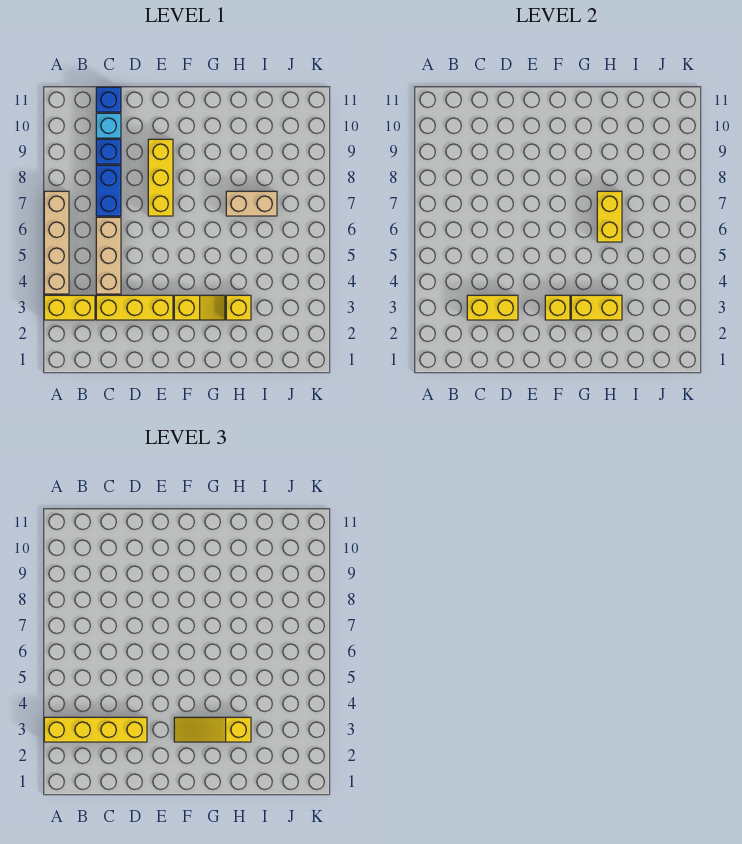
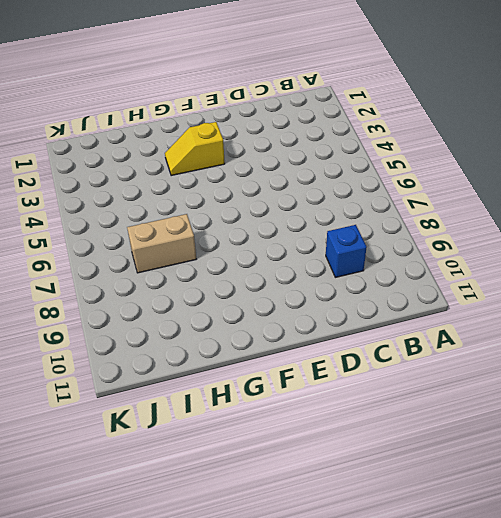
none -> yellow brick A3:B3 level 1
none -> tan brick A4:A7 level 1
none -> yellow brick C3:E3 level 1

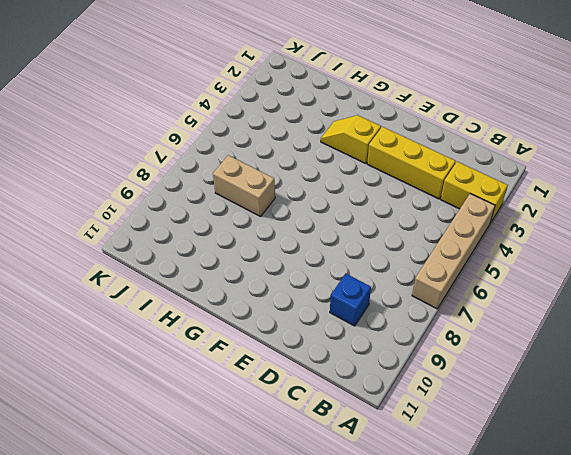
none -> tan brick C4:C6 level 1
none -> blue brick C7:C8 level 1
none -> cyan brick C10 level 1

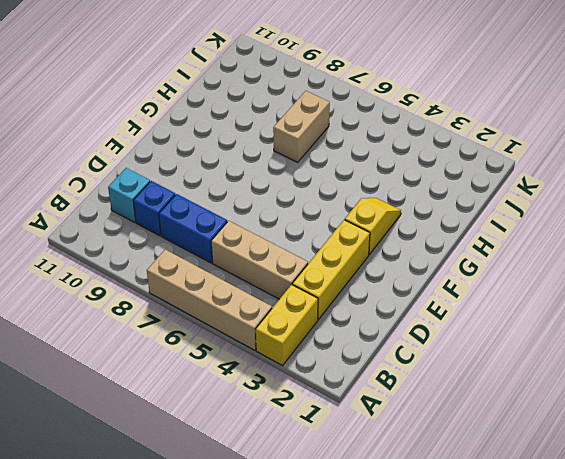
none -> blue brick C11 level 1
none -> yellow brick E7:E9 level 1
none -> yellow brick H3 level 1

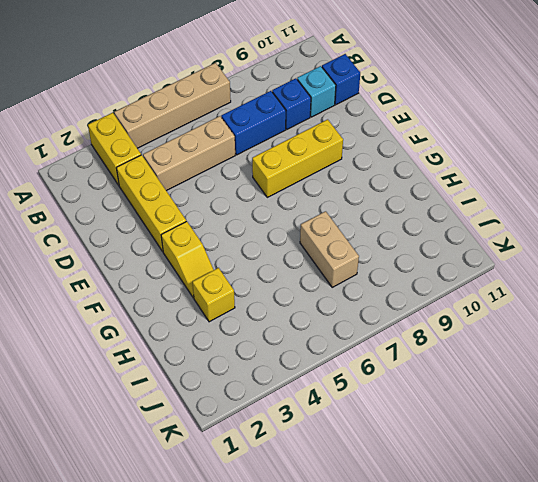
none -> yellow brick C3:D3 level 2
none -> yellow brick F3 level 2
none -> yellow brick G3:H3 level 2

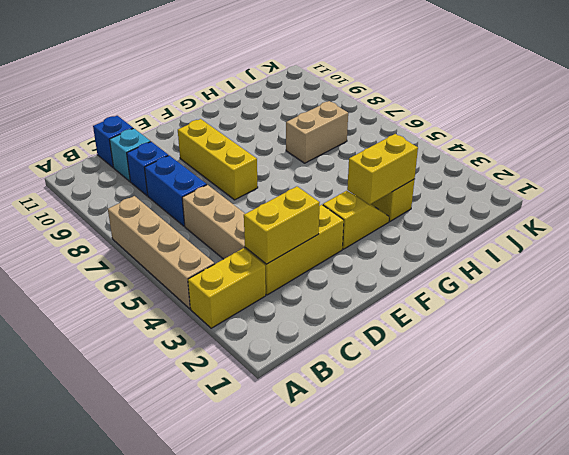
none -> yellow brick F3 level 2
none -> yellow brick H6:H7 level 2
none -> yellow brick A3:D3 level 3

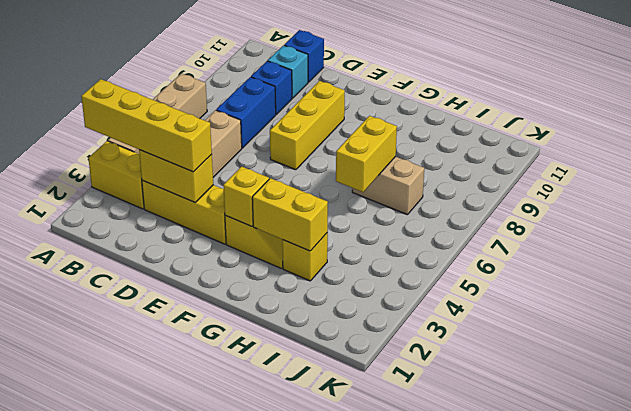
none -> yellow slope F3:H3 level 3 top H

